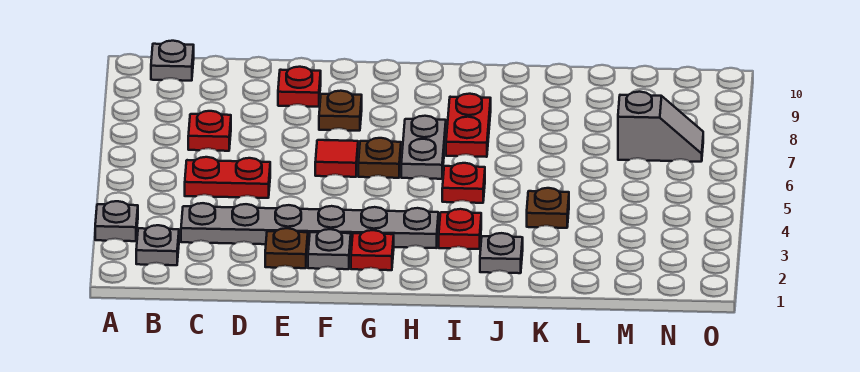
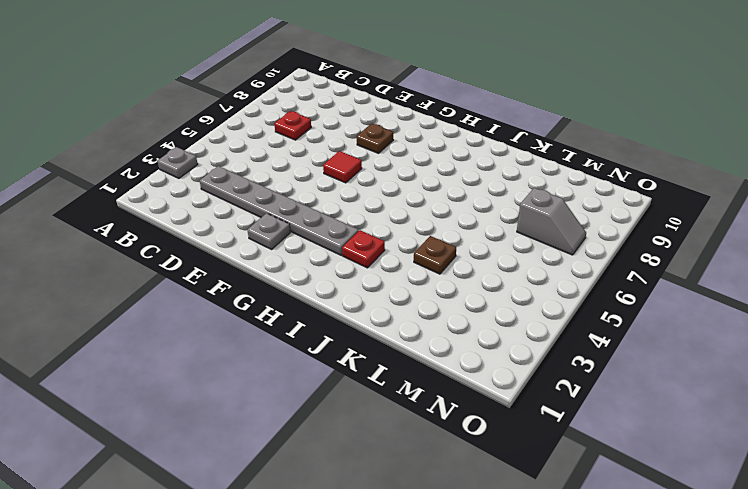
none -> grey plate B2 level 1
none -> grey plate B10 level 1
none -> red plate C5:D5 level 1

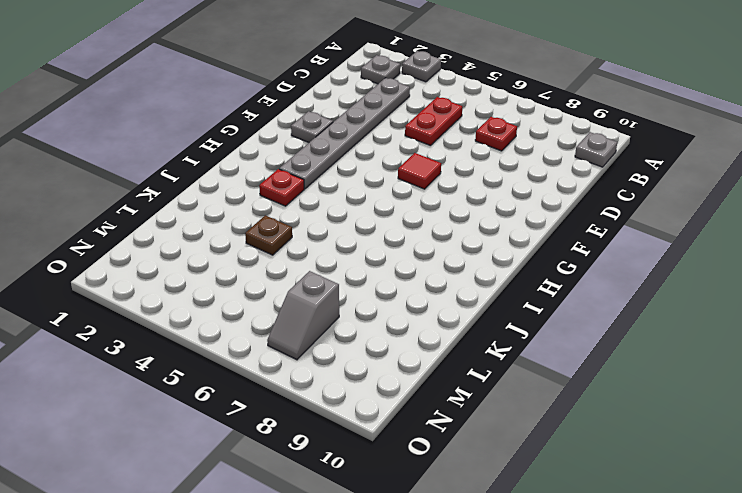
none -> brown plate E2 level 1
none -> red plate E9 level 1
none -> brown plate F8 level 1

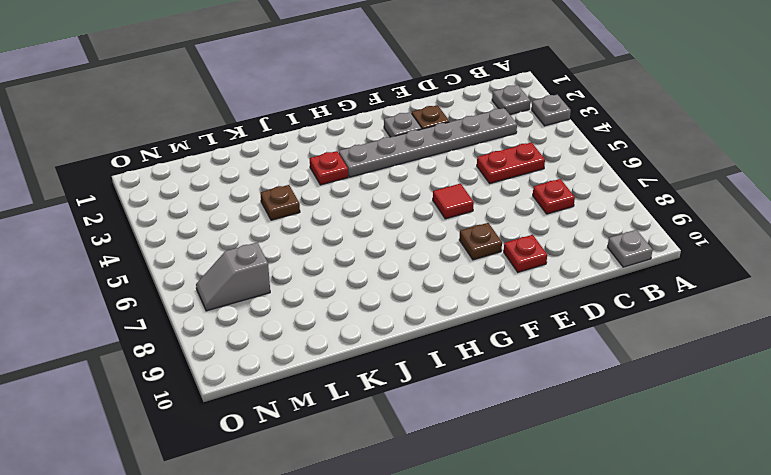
none -> red plate G2 level 1
none -> brown plate G6 level 1
none -> grey plate H6:H7 level 1

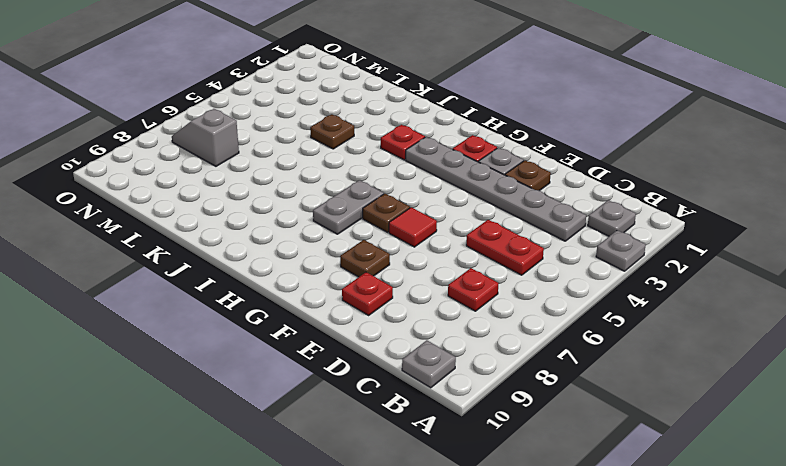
none -> red plate I5 level 1
none -> red plate I7:I8 level 1
none -> grey plate J2 level 1

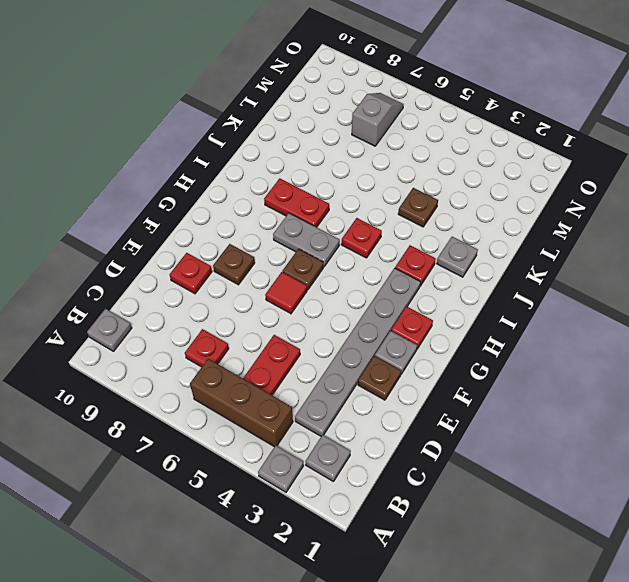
brown brick B4:B6 level 1 -> none

